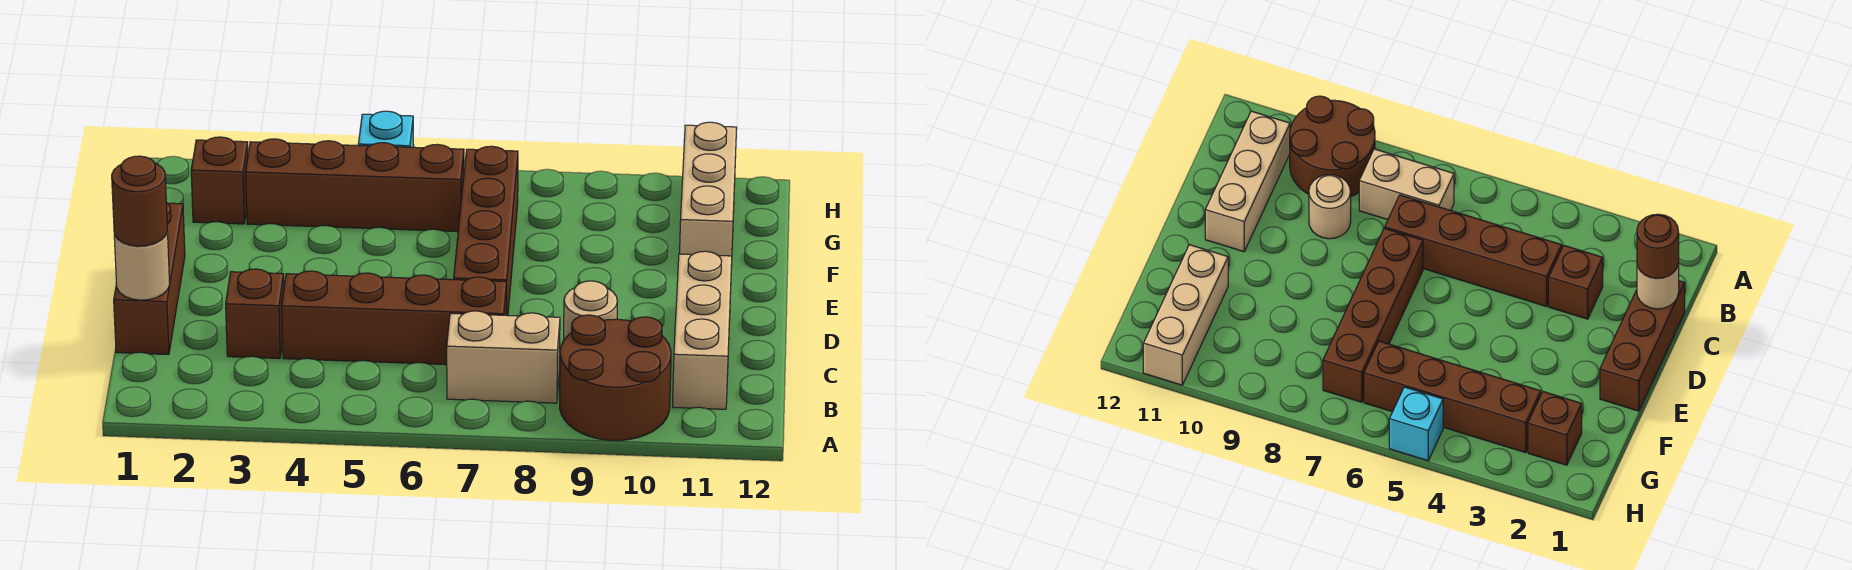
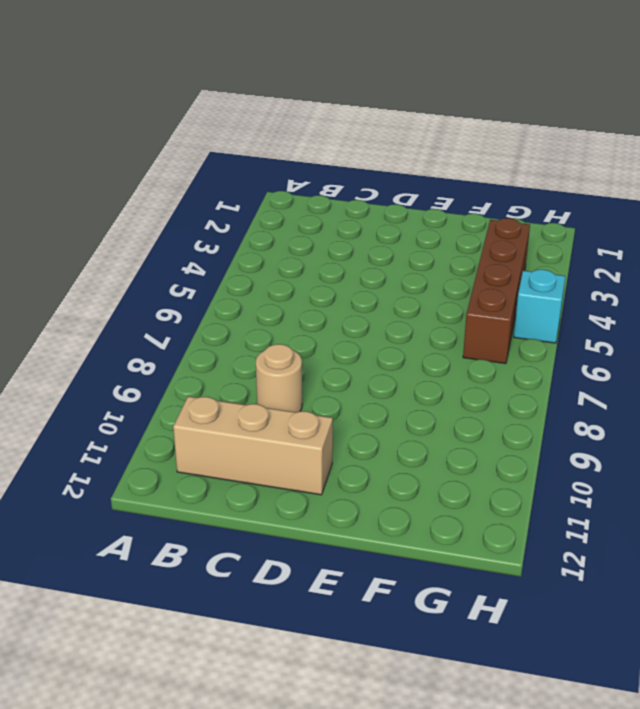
none -> brown round brick A9:B10 level 1
none -> tan brick B7:B8 level 1
none -> brown brick C1:E1 level 1

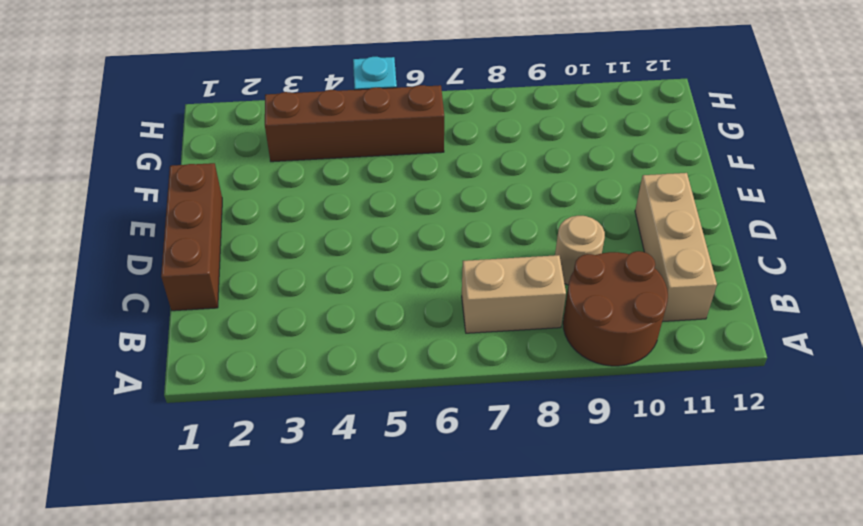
none -> brown brick C3 level 1
none -> brown brick C4:C7 level 1
none -> brown brick D7:G7 level 1

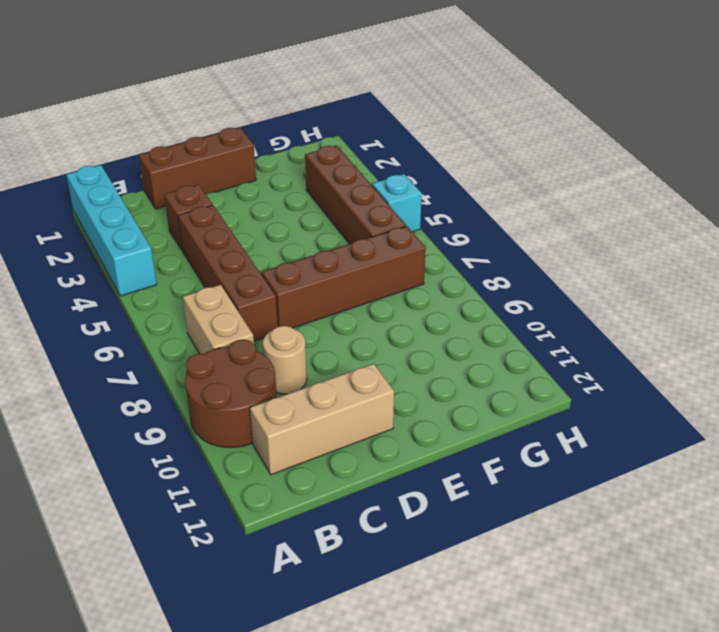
cyan brick A1:A4 level 1 -> none
none -> tan brick F11:H11 level 1
none -> brown brick G2 level 1
none -> tan round brick C1 level 2

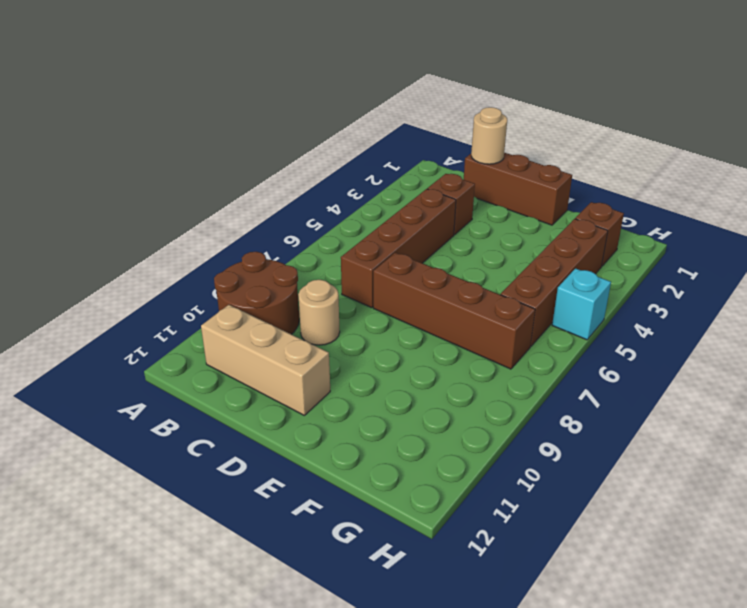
none -> tan brick B7:B8 level 1
none -> tan brick F11:H11 level 1
none -> brown round brick C1 level 3

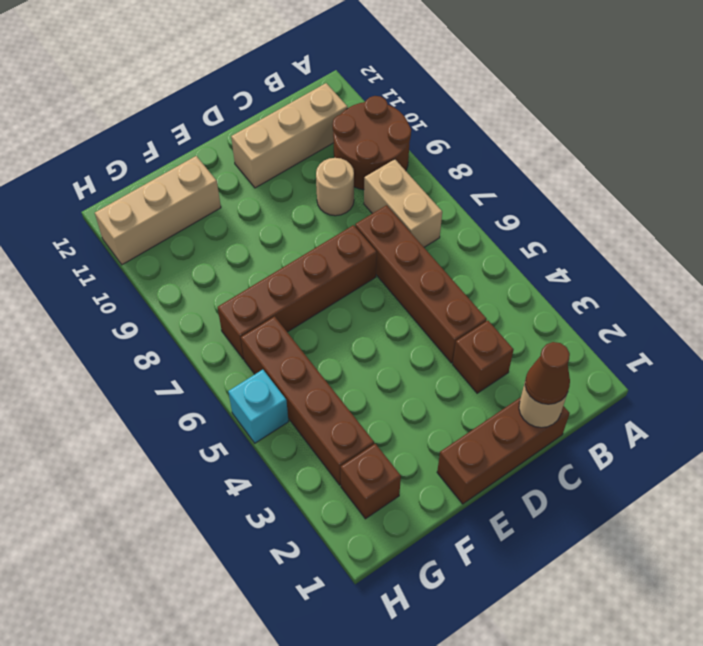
brown cone C1 level 3 -> brown round brick C1 level 3

